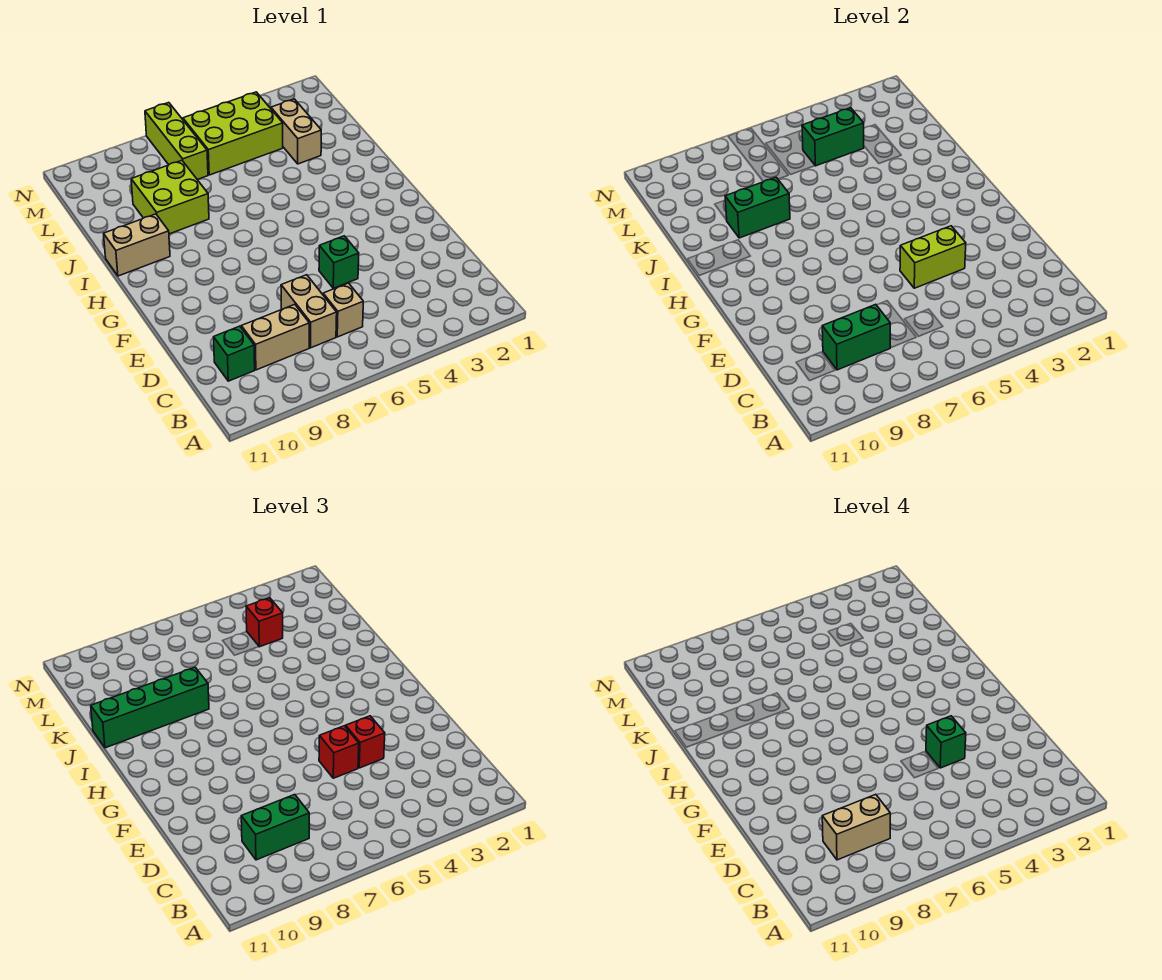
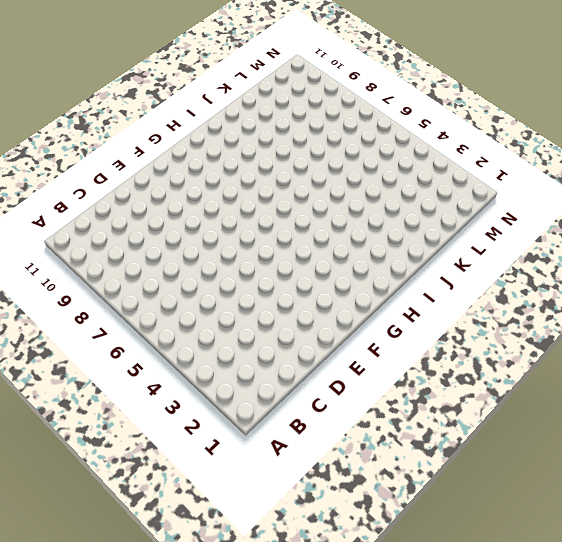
none -> tan brick C6 level 1
none -> tan brick C7:D7 level 1
none -> tan brick C8:C9 level 1

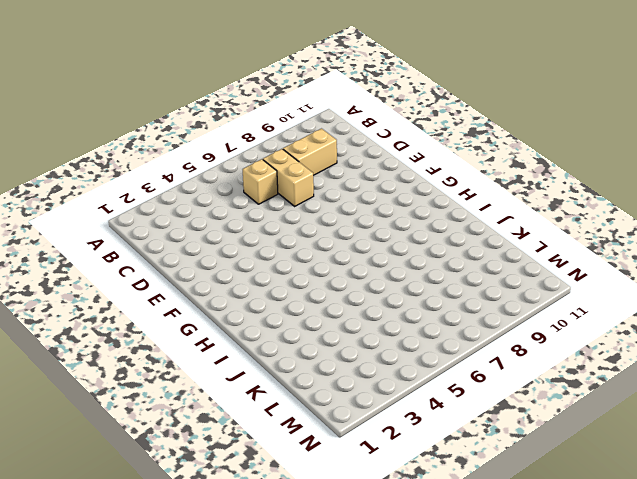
none -> green brick C10 level 1
none -> green brick E5 level 1
none -> tan brick I10:I11 level 1

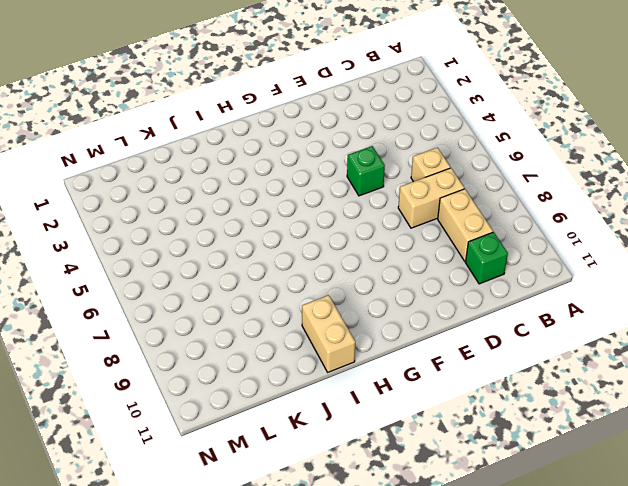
none -> lime brick J8:K9 level 1
none -> tan brick K3:L3 level 1
none -> lime brick L4:M6 level 1

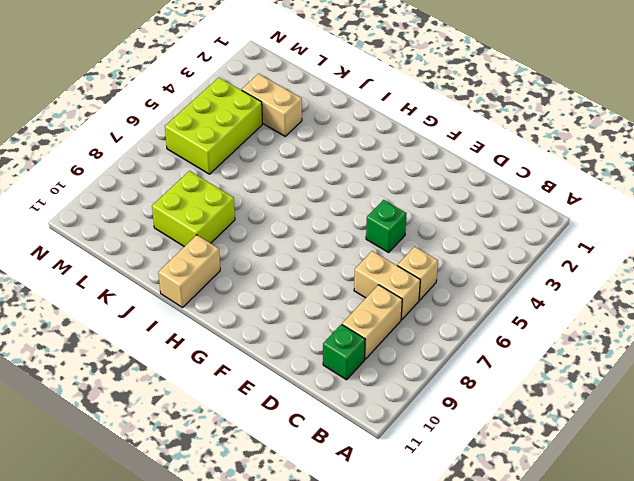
none -> lime brick L7:N7 level 1
none -> green brick C8:C9 level 2
none -> lime brick E4:E5 level 2

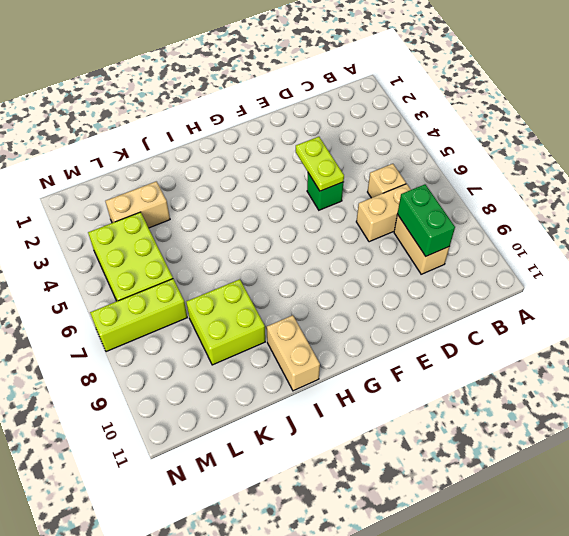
lime plate E4:E5 level 2 -> lime brick E4:E5 level 2
none -> green brick C10 level 1
none -> green brick J8:J9 level 2
none -> green brick L4:L5 level 2

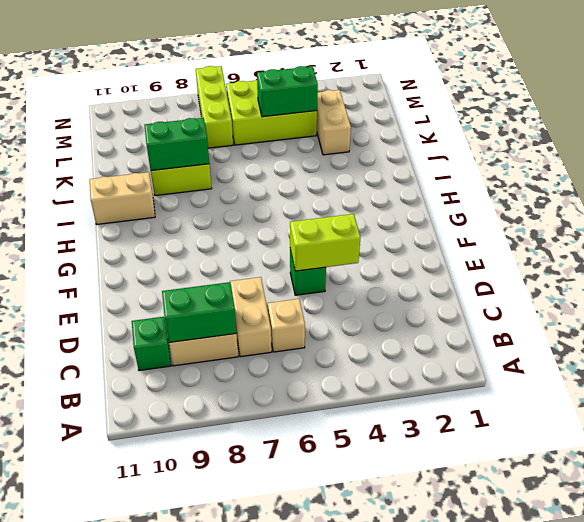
none -> green brick C8:C9 level 3
none -> red brick E4 level 3
none -> red brick E5 level 3

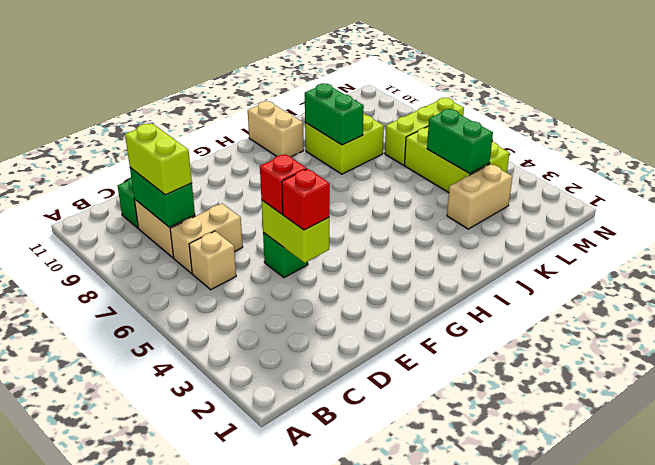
lime brick C8:C9 level 3 -> green brick C8:C9 level 3
none -> green brick J8:J11 level 3
none -> red brick L4 level 3
none -> tan brick C8:C9 level 4

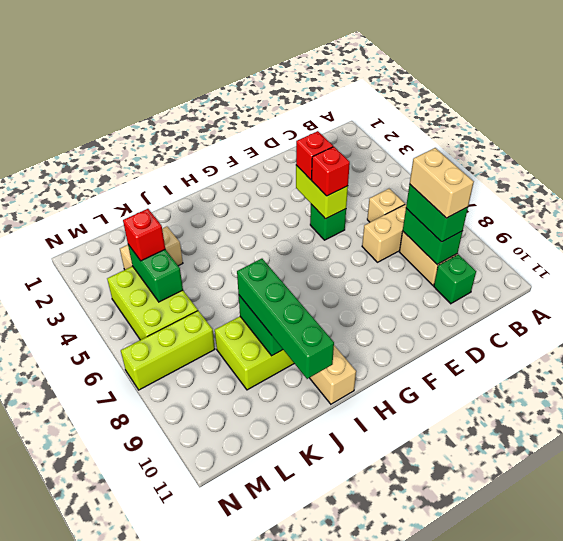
none -> green brick E4 level 4

